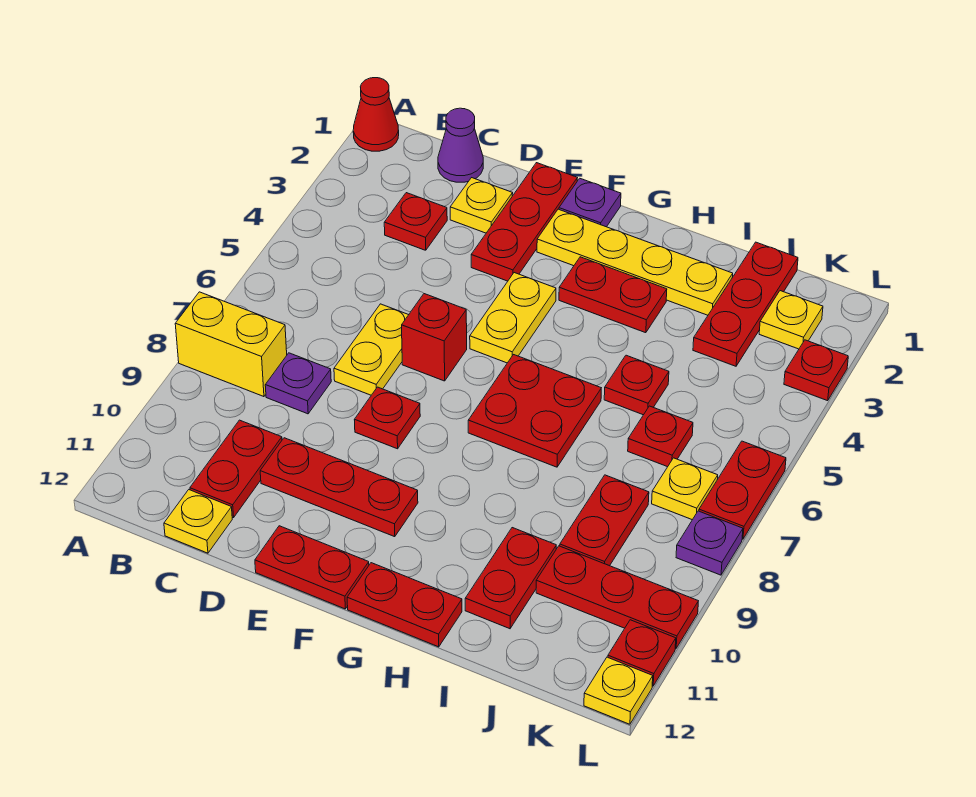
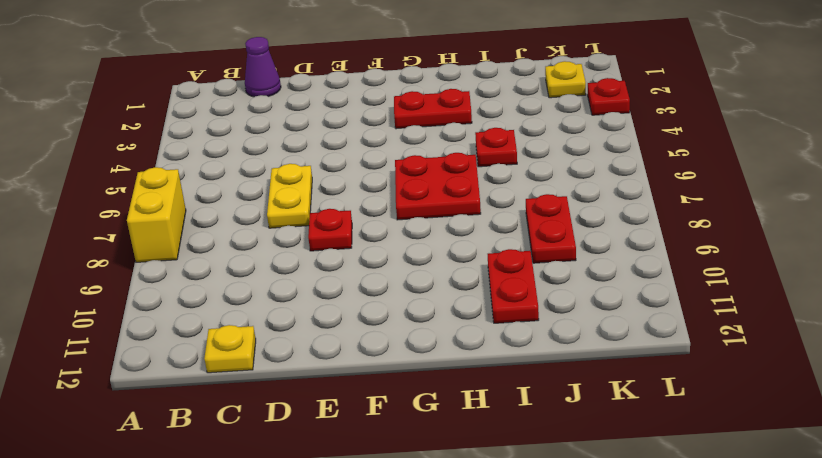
yellow brick A7:A8 level 1 -> yellow brick A8:B8 level 1
none -> red cone A1 level 1
none -> red plate C3 level 1
none -> purple plate C8 level 1
none -> red plate C10:C11 level 1

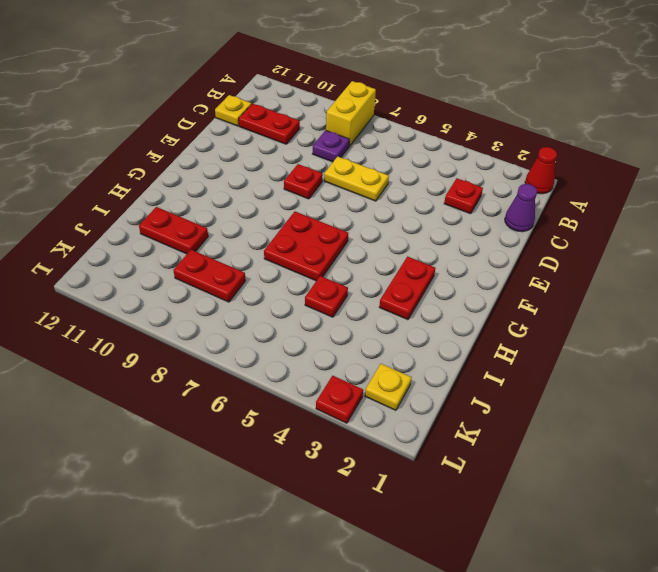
none -> yellow plate D2 level 1
none -> red plate D10:F10 level 1
none -> red plate E1:E3 level 1
none -> red brick E6 level 1

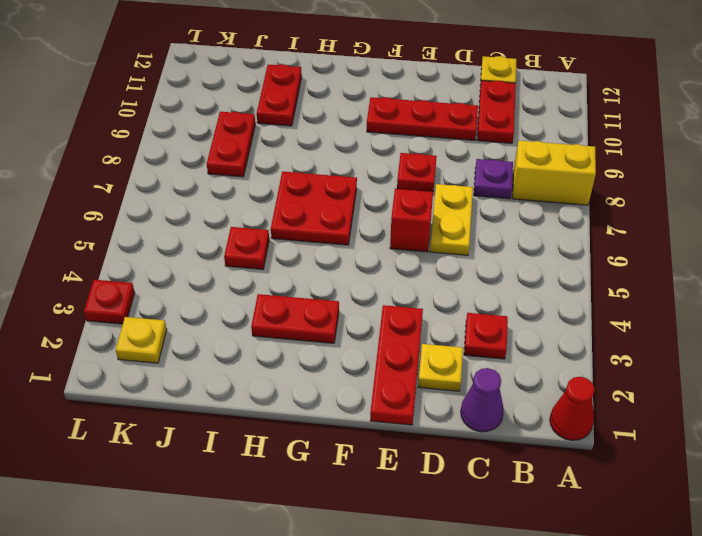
none -> red plate E12:F12 level 1
none -> purple plate F1 level 1
none -> yellow plate F2:I2 level 1
none -> yellow plate F4:F5 level 1

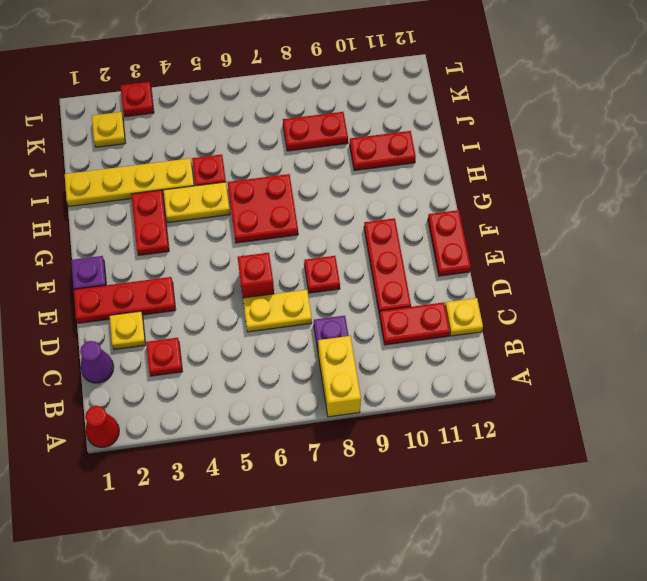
yellow plate H4:H5 level 1 -> yellow plate F4:F5 level 1
yellow plate I1:I4 level 1 -> yellow plate F2:I2 level 1
none -> red plate G12:H12 level 1
none -> red plate J1:J3 level 1
none -> red plate J6 level 1
none -> red plate J10:L10 level 1

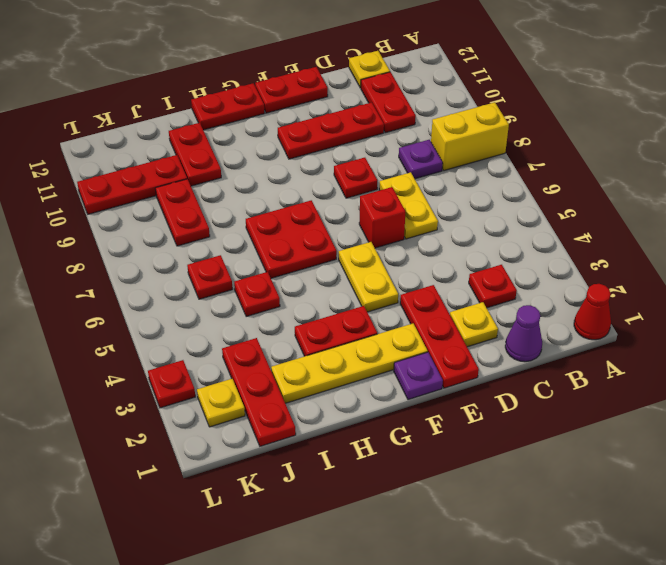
none -> yellow plate K7 level 1
none -> red plate L6:L7 level 1
none -> purple plate L8 level 1
none -> red plate L11 level 1

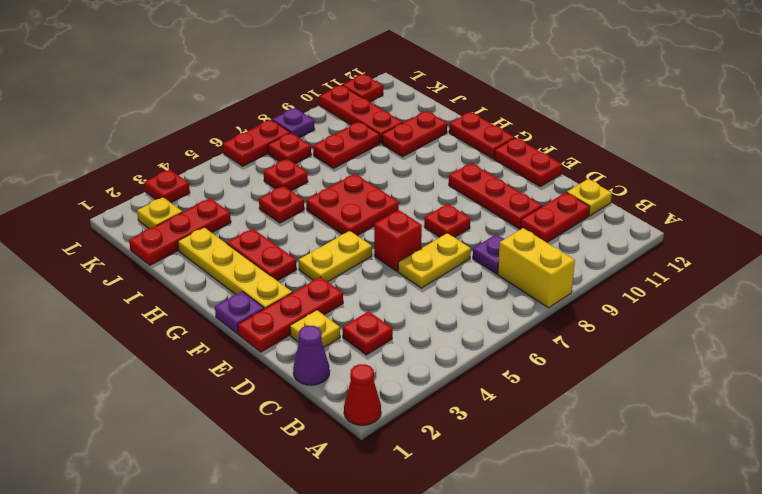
red plate K7 level 1 -> yellow plate K7 level 1
none -> yellow plate L12 level 1

